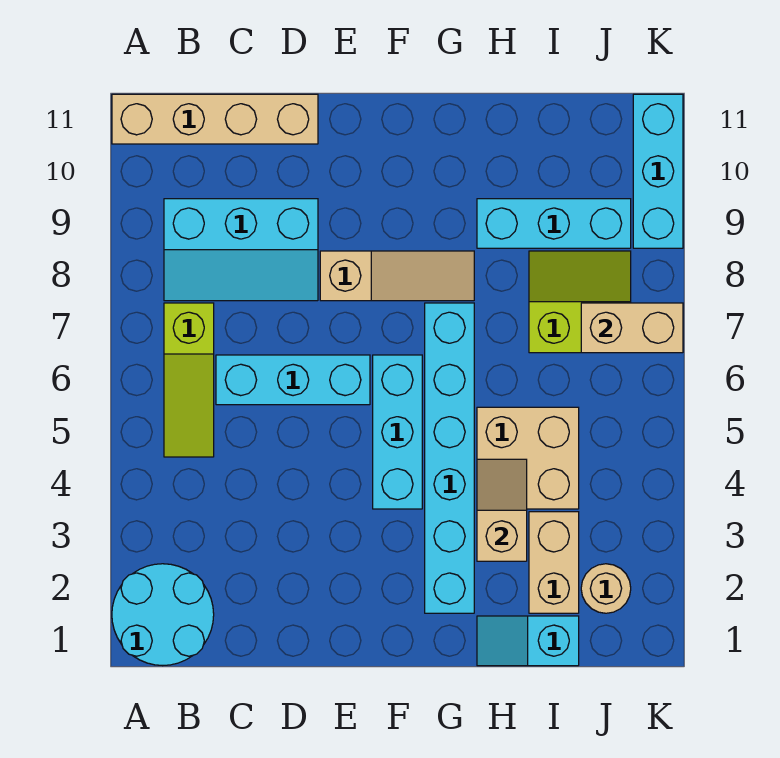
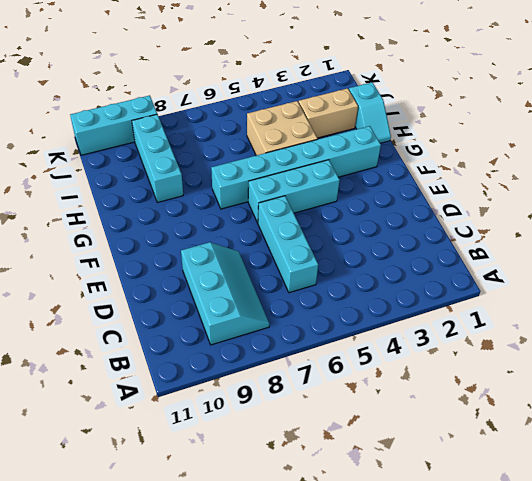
none -> cyan round brick A1:B2 level 1
none -> tan brick A11:D11 level 1
none -> lime slope B5:B7 level 1 top 7

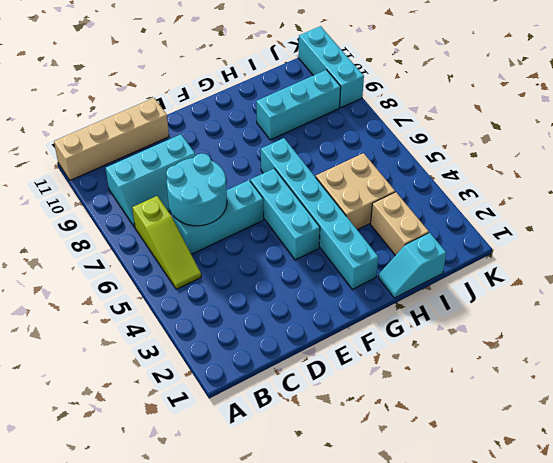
cyan round brick C6:D7 level 2 -> cyan round brick A1:B2 level 1
none -> tan slope E8:G8 level 1 top E
none -> lime slope I7:J8 level 1 top 7
none -> tan round brick J2 level 1

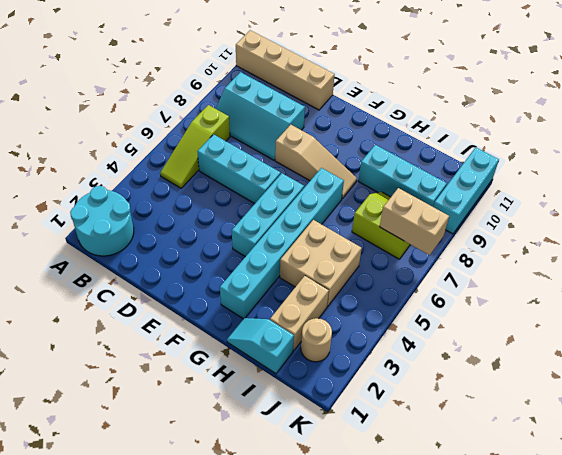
none -> tan slope H3:H4 level 2 top 3

